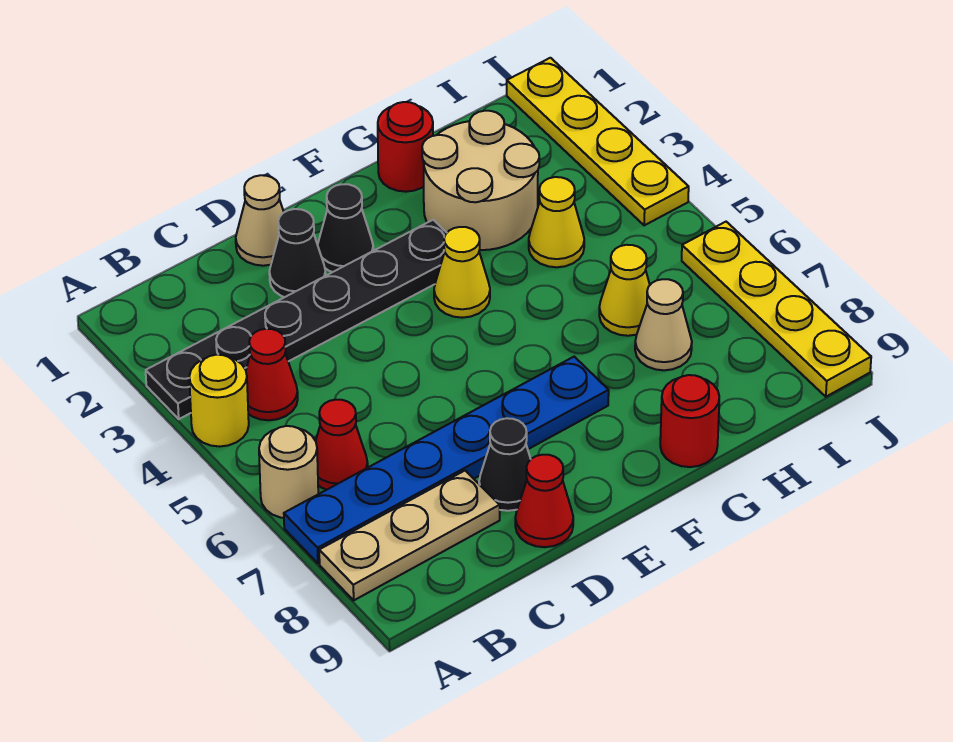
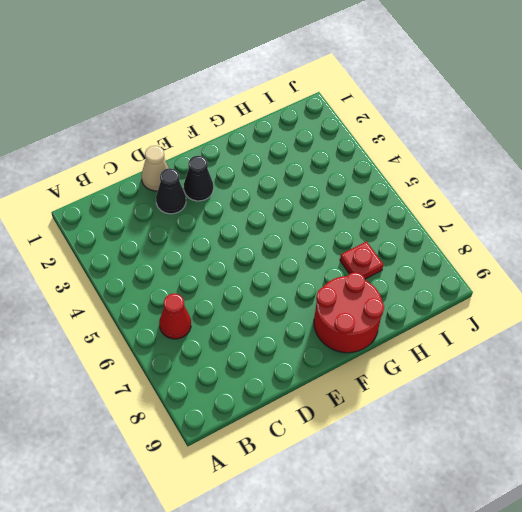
red round brick F8:G9 level 1 -> red round brick G9 level 1
red plate H7 level 1 -> tan cone H7 level 1
none -> black plate A3:F3 level 1
none -> yellow round brick A4 level 1
none -> tan round brick A6 level 1

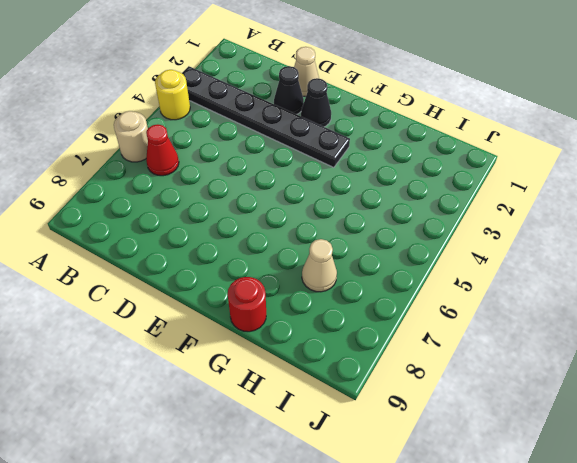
none -> blue plate A7:F7 level 1
none -> tan plate A8:C8 level 1
none -> red cone B4 level 1

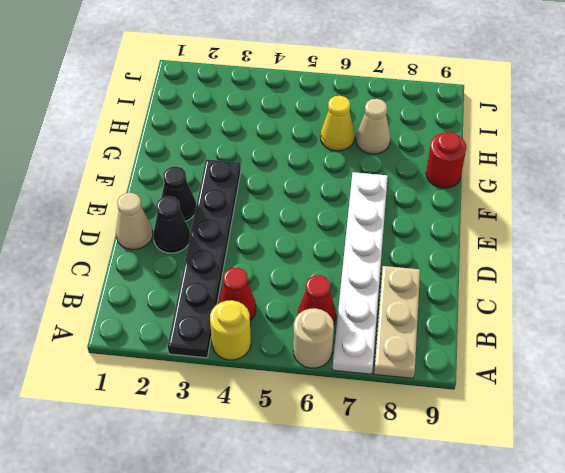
white plate A7:F7 level 1 -> blue plate A7:F7 level 1
none -> black cone D8 level 1
none -> red cone D9 level 1
none -> yellow cone F4 level 1

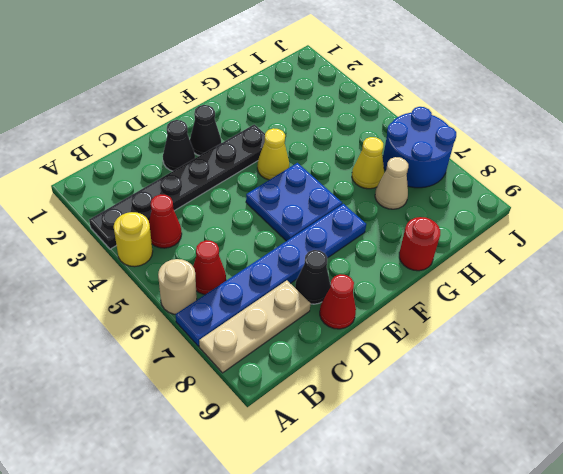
blue plate E5:F6 level 1 -> none
blue round brick I6:J7 level 1 -> yellow plate J6:J9 level 1
none -> tan cone D1 level 1
none -> red round brick G1 level 1
none -> tan round brick G2:H3 level 1

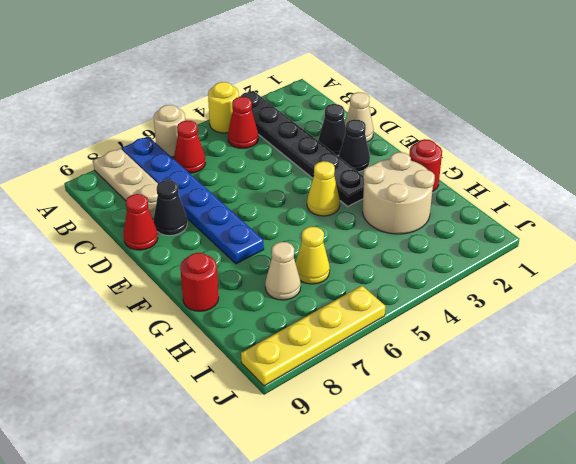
none -> yellow cone H4 level 1
none -> yellow plate J1:J4 level 1

